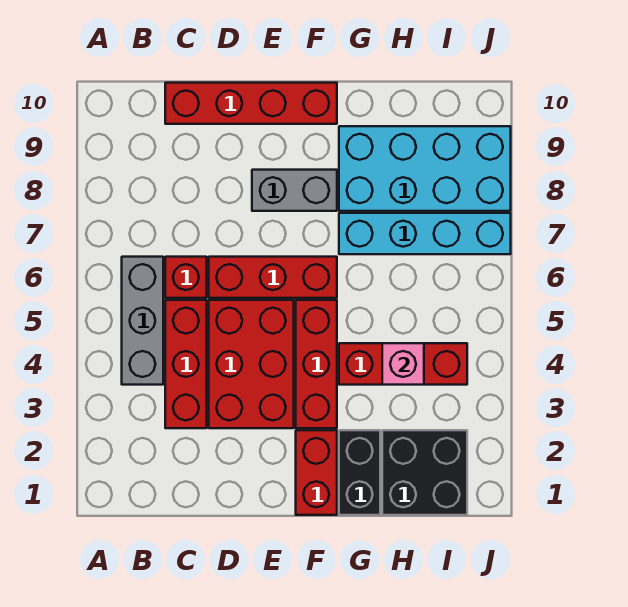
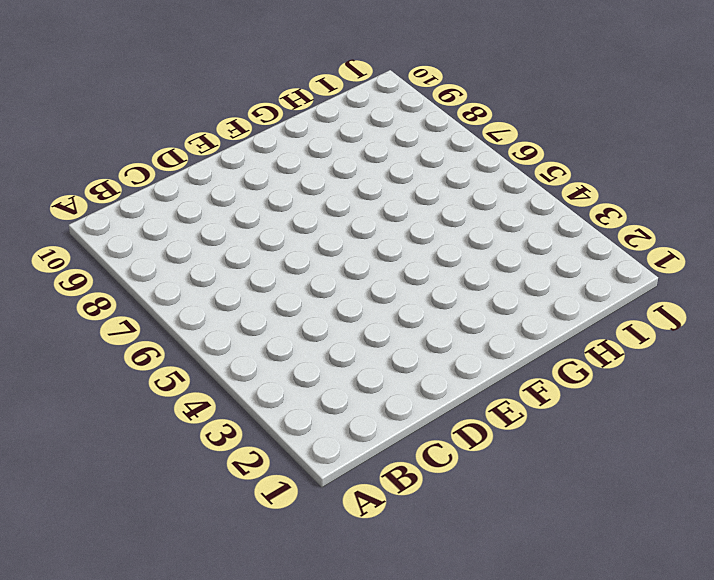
none -> grey brick B4:B6 level 1
none -> red brick C3:C5 level 1
none -> red brick C6 level 1

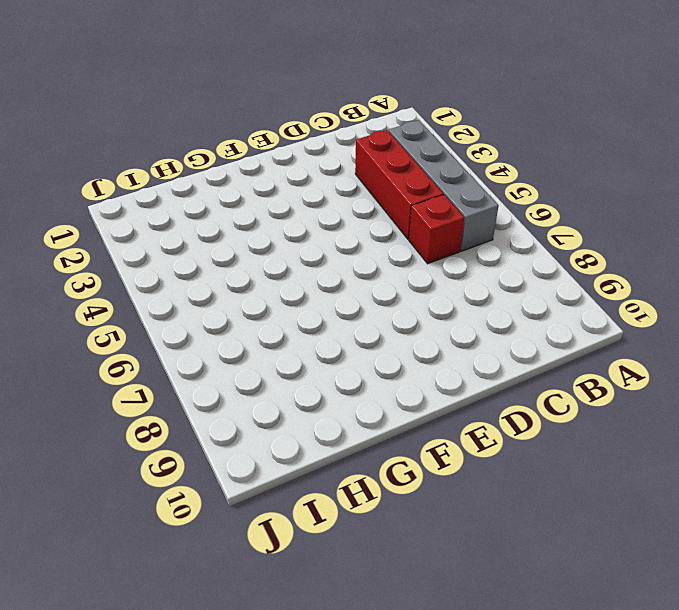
grey brick B3:B6 level 1 -> grey brick B4:B6 level 1
none -> red brick C10:F10 level 1
none -> red brick D3:E5 level 1
none -> red brick D6:F6 level 1

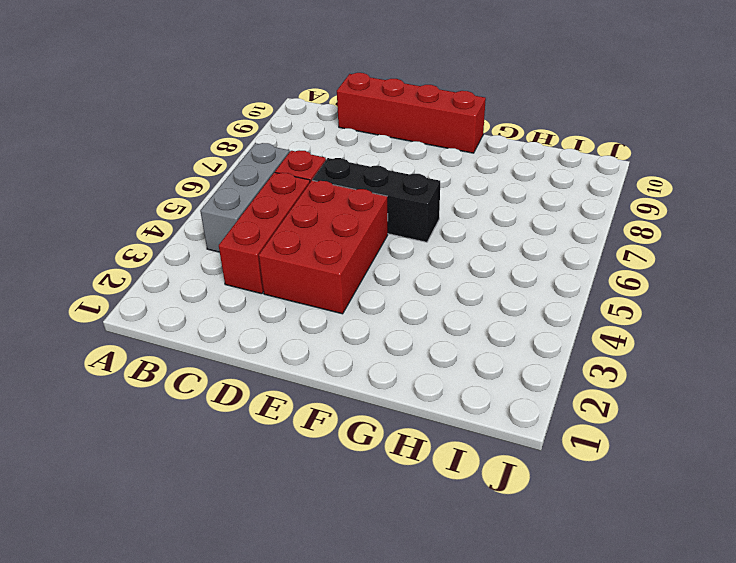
black brick D6:F6 level 1 -> red brick D6:F6 level 1
none -> grey brick E8:F8 level 1
none -> red brick F1:F2 level 1
none -> red brick F3:F5 level 1

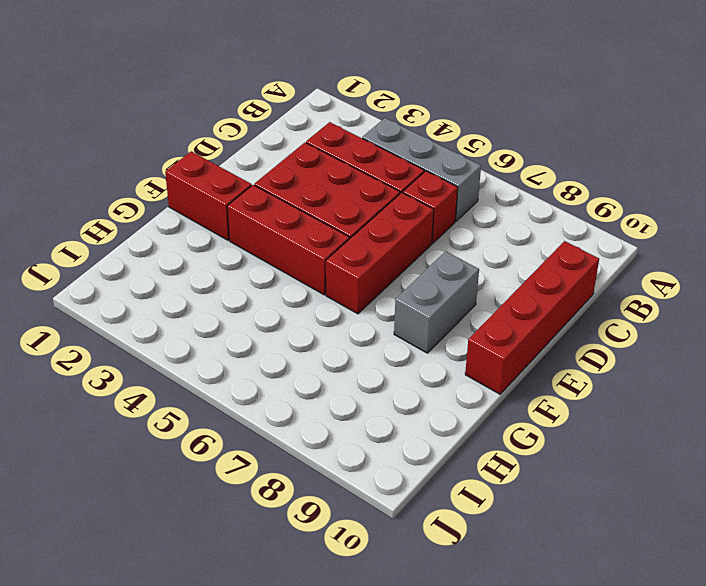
none -> black brick G1:G2 level 1
none -> red brick G4:I4 level 1
none -> cyan brick G7:J7 level 1

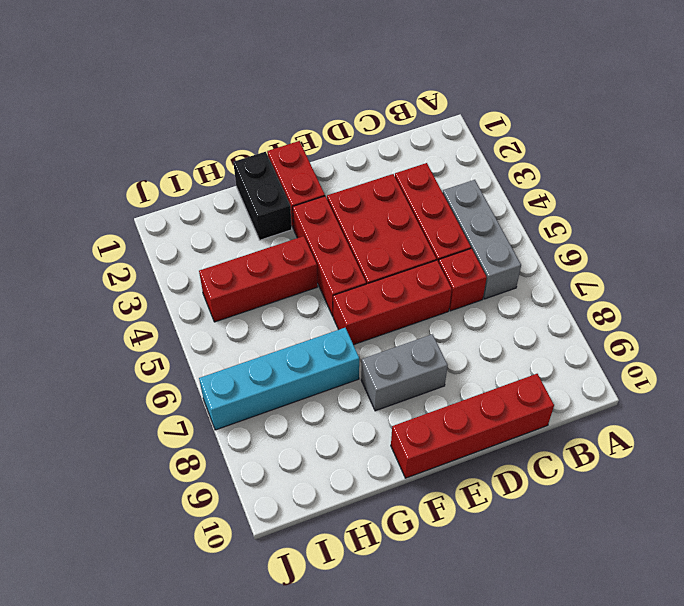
none -> cyan brick G8:J9 level 1
none -> black brick H1:I2 level 1
none -> pink brick H4 level 2

